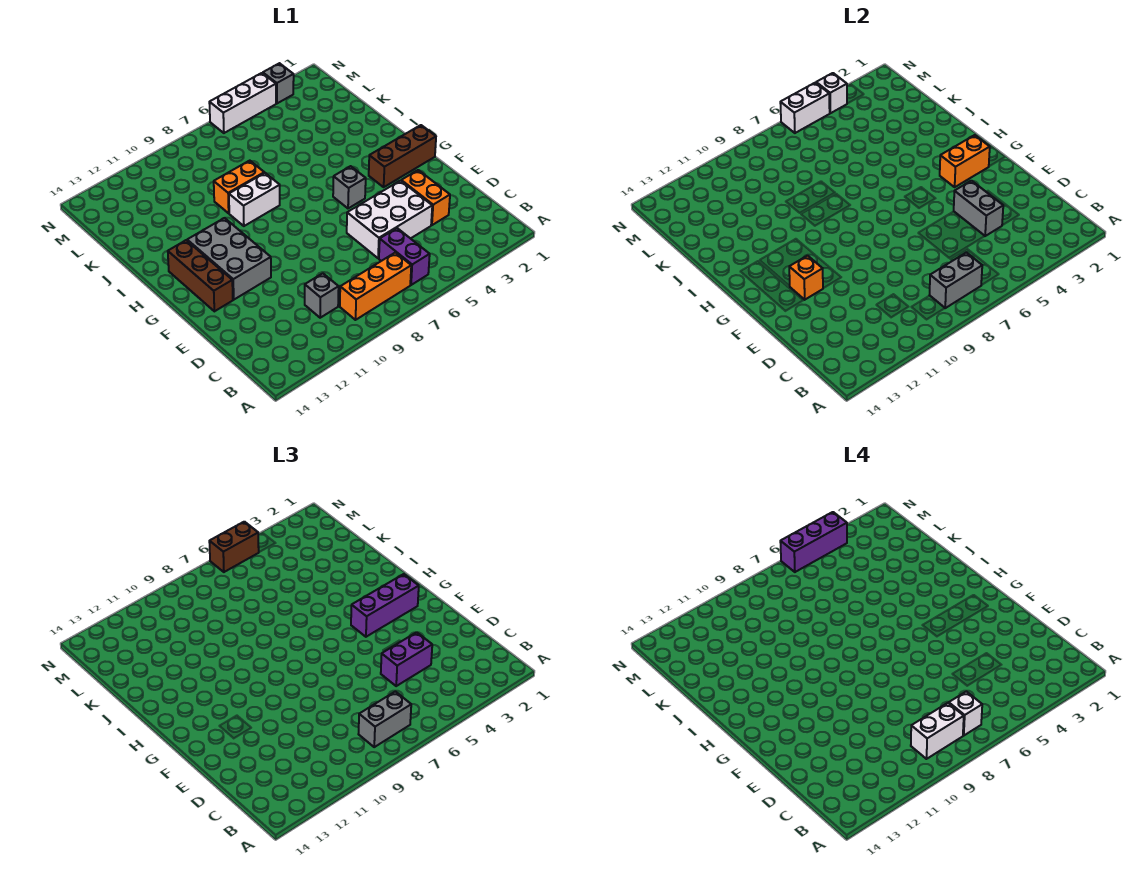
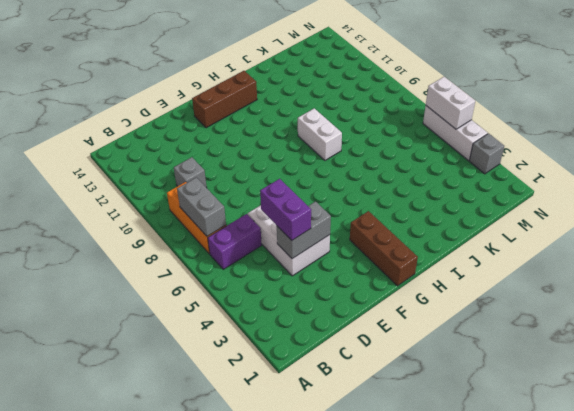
none -> orange brick D3:E3 level 1
none -> grey brick F11:H12 level 1
none -> grey brick G5 level 1

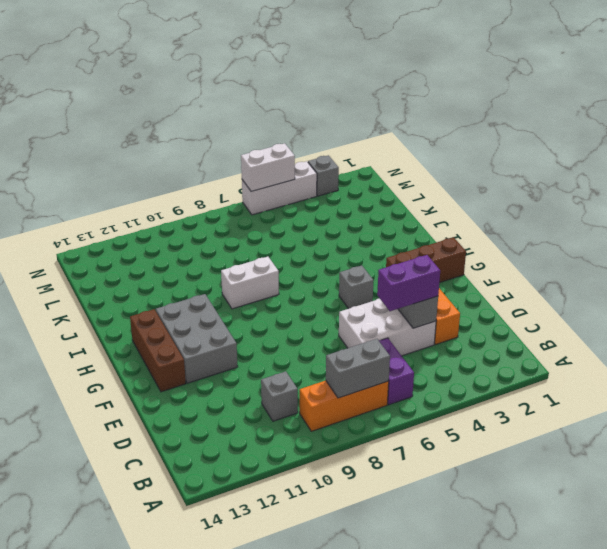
none -> orange brick J8:J9 level 1
none -> orange brick F12 level 2
none -> orange brick G2:G3 level 2

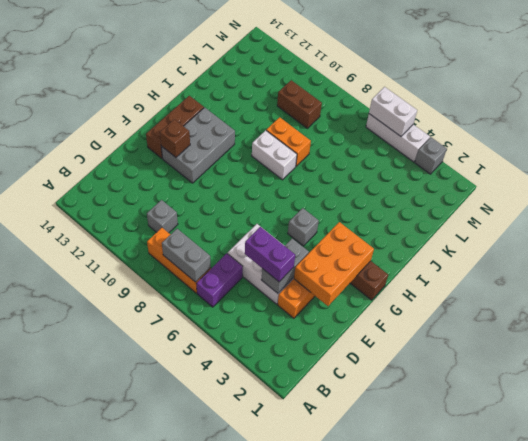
orange brick E2:G3 level 2 -> orange brick G2:G3 level 2
brown brick F12 level 2 -> orange brick F12 level 2
brown brick L9:L10 level 1 -> brown brick N5:N6 level 3
none -> white brick N4 level 2
none -> grey brick B7:B8 level 3
none -> purple brick G2:G4 level 3

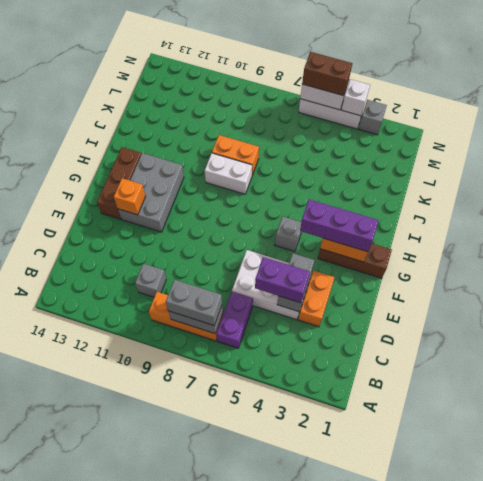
none -> white brick B7 level 4
none -> white brick B8:B9 level 4
none -> purple brick N4:N6 level 4

